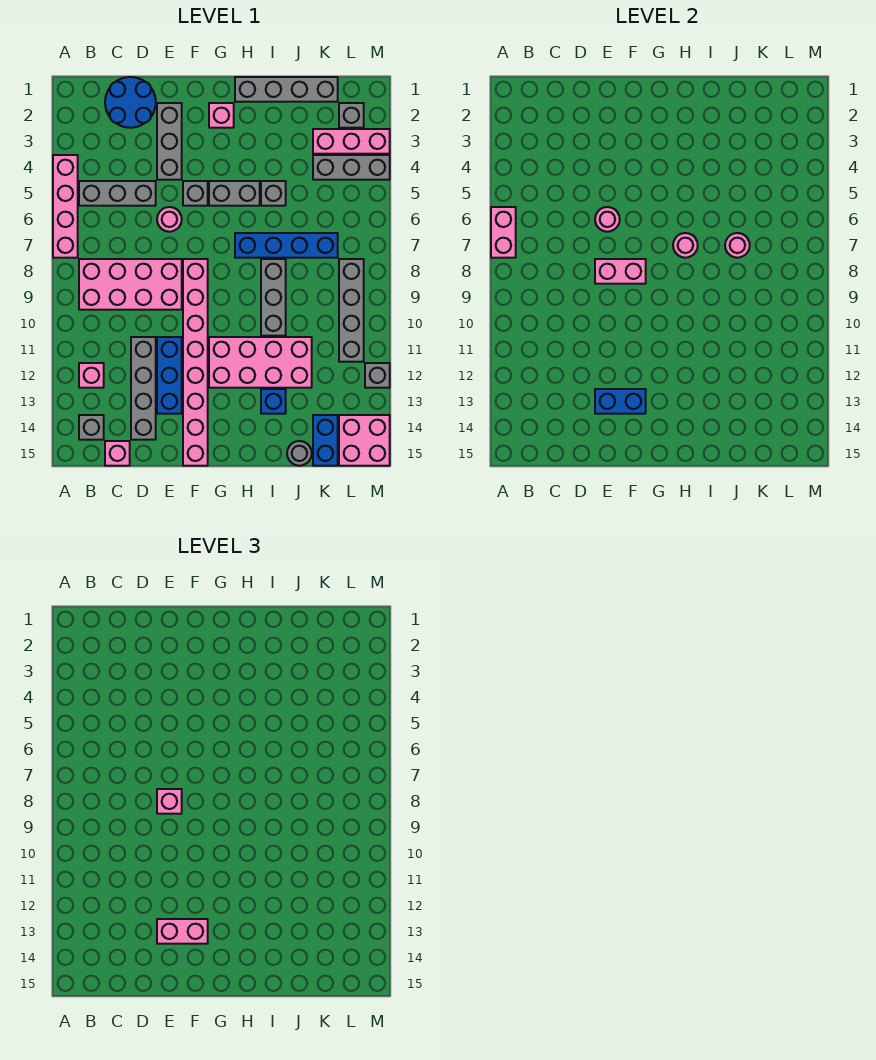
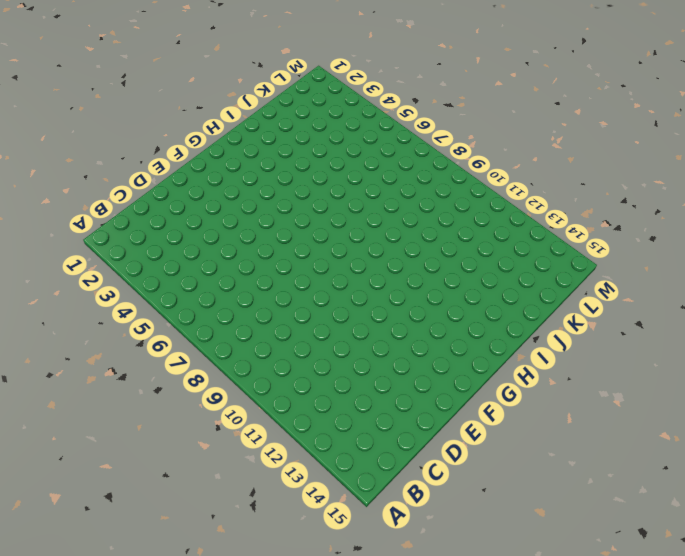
none -> pink brick A4:A7 level 1
none -> grey brick B5:D5 level 1
none -> pink brick B8:E9 level 1
none -> pink brick B12 level 1

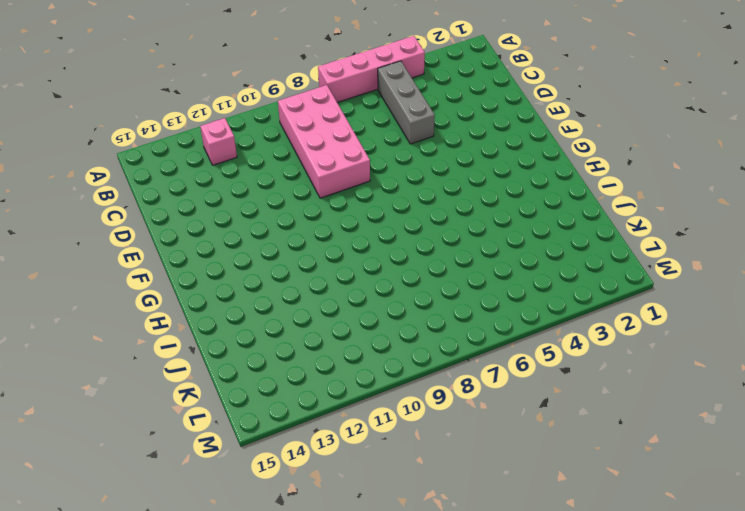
none -> grey brick B14 level 1
none -> blue round brick C1:D2 level 1
none -> pink brick C15 level 1
none -> grey brick D11:D14 level 1

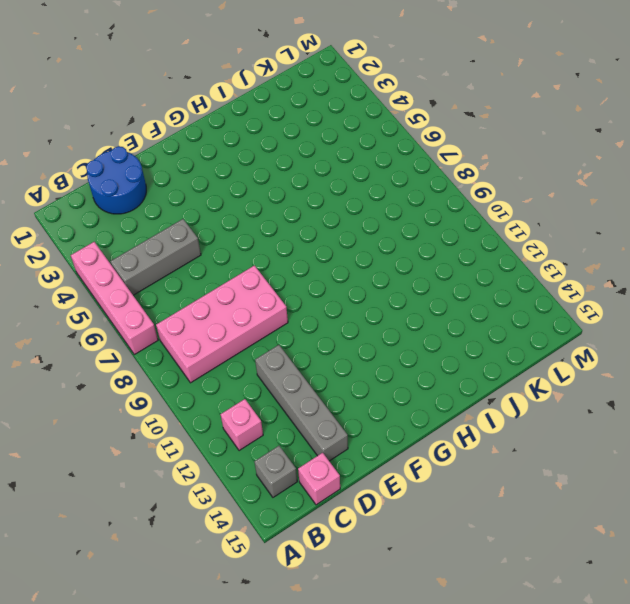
none -> grey brick E2:E4 level 1
none -> pink round brick E6 level 1
none -> blue brick E11:E13 level 1
none -> grey brick F5 level 1

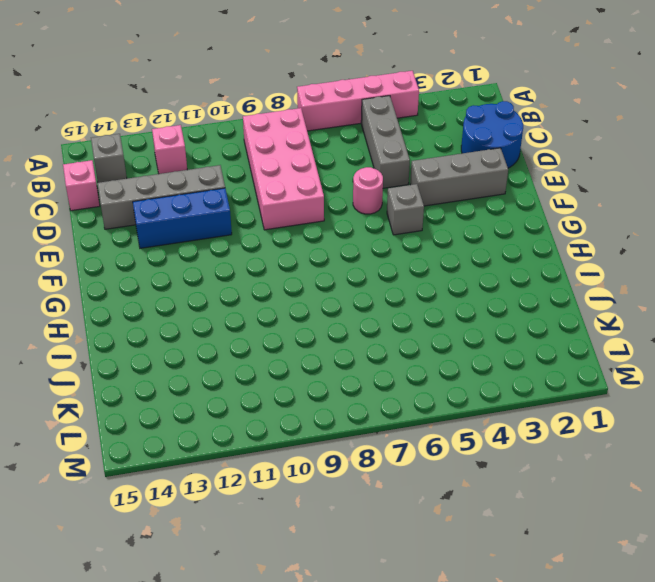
none -> pink brick F8:F15 level 1
none -> pink brick G2 level 1
none -> grey brick G5:H5 level 1
none -> pink brick G11:J12 level 1

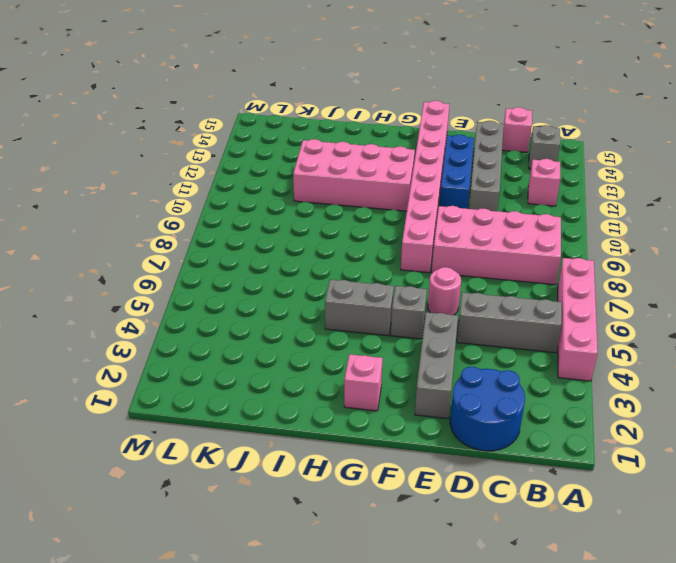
none -> grey brick H1:K1 level 1
none -> blue brick H7:K7 level 1
none -> grey brick I5 level 1
none -> grey brick I8:I10 level 1

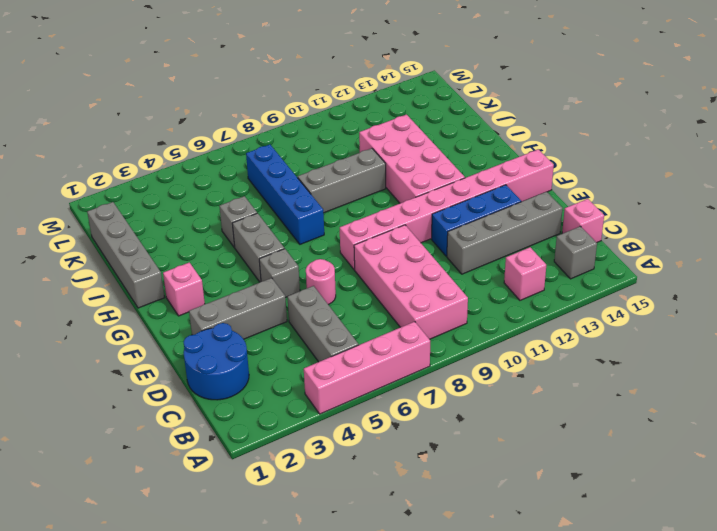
none -> blue brick I13 level 1
none -> grey round brick J15 level 1
none -> pink brick K3:M3 level 1
none -> grey brick K4:M4 level 1

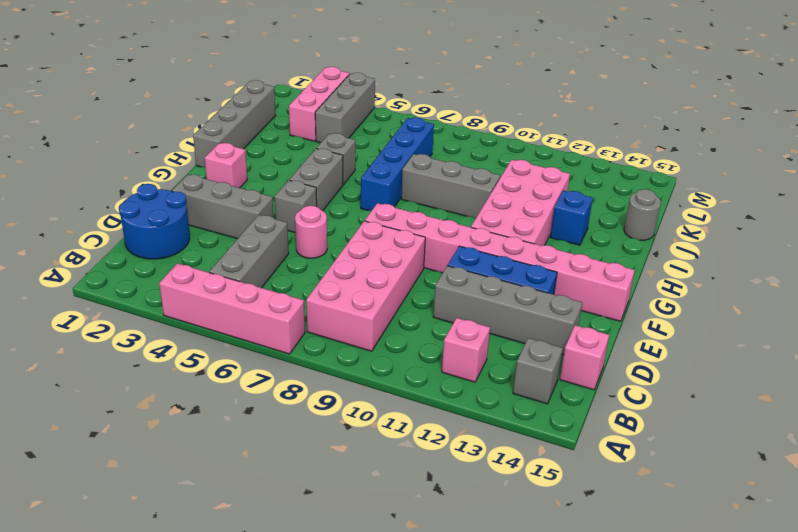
none -> blue brick K14:K15 level 1
none -> grey brick L2 level 1
none -> grey brick L8:L11 level 1
none -> pink brick L14:M15 level 1

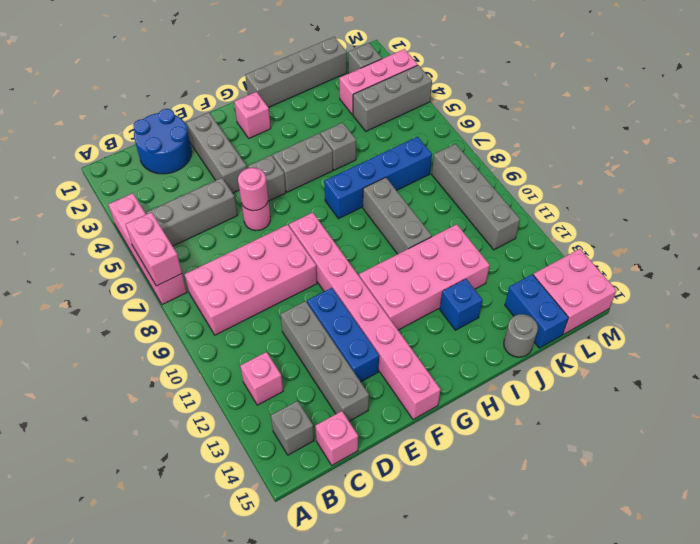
none -> grey brick M12 level 1
none -> pink brick E8:F8 level 2
none -> blue brick E13:F13 level 2
none -> pink round brick H7 level 2

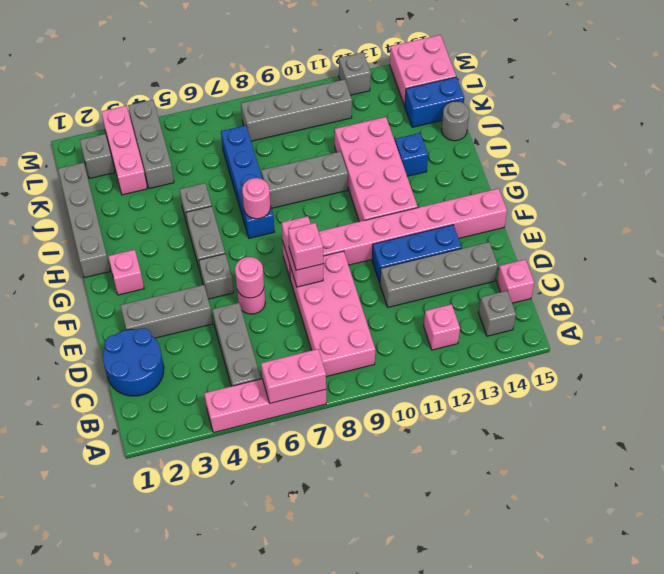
none -> blue brick E13:F13 level 2
none -> pink round brick J7 level 2
none -> pink brick E13:F13 level 3

